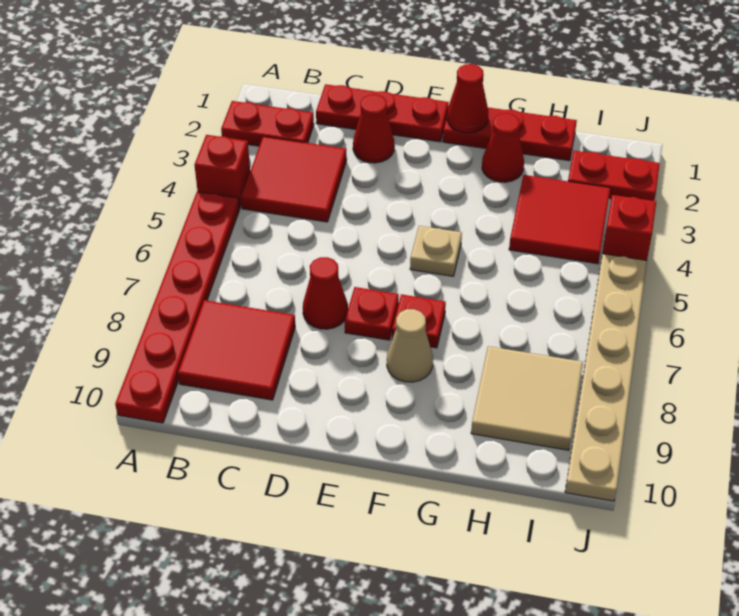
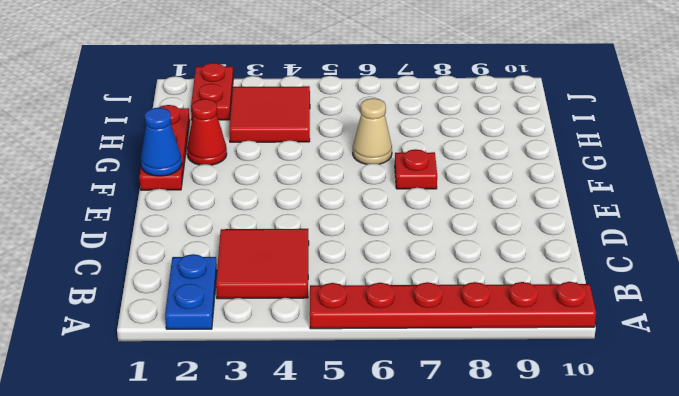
blue plate A2:B2 level 1 -> red plate A2:B2 level 1
blue cone F1 level 2 -> red cone F1 level 2
tan cone G6 level 1 -> tan cone F8 level 1
none -> red brick A4 level 1
none -> red tile B8:C9 level 1
none -> red plate C1:E1 level 1

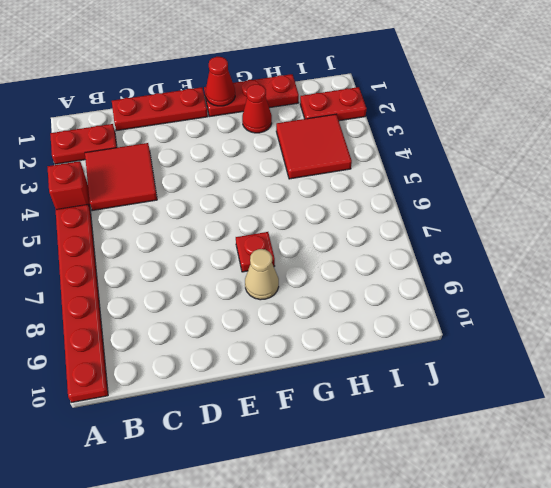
none -> red tile B8:C9 level 1
none -> red cone D2 level 1
none -> red cone D7 level 1

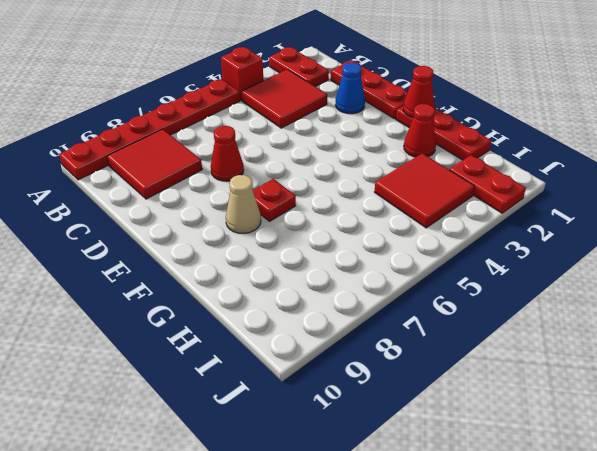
blue cone D2 level 1 -> red cone D2 level 1
none -> red plate E7 level 1
none -> tan plate F5 level 1
none -> tan tile H8:I9 level 1

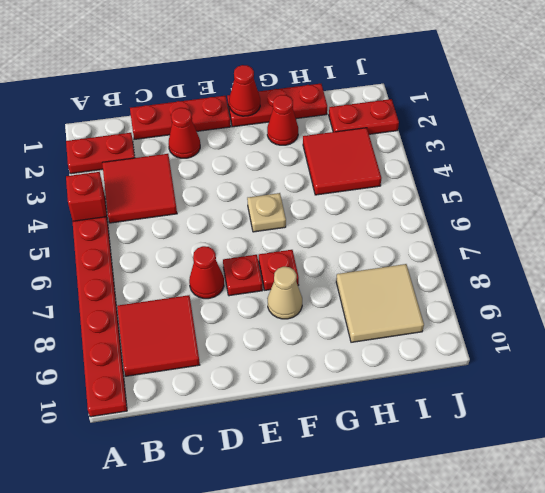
none -> red brick J4 level 1
none -> tan plate J5:J10 level 1

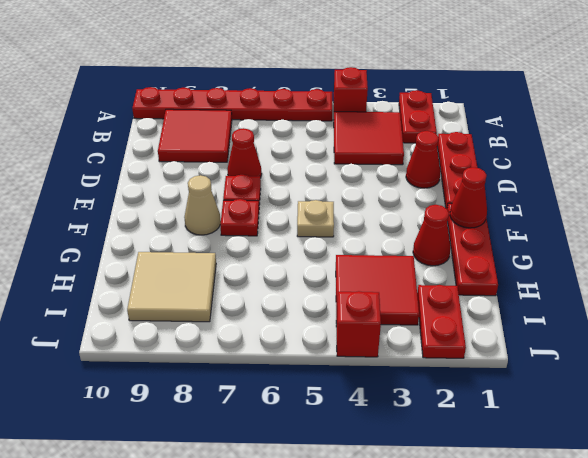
none -> tan plate J5:J10 level 1

